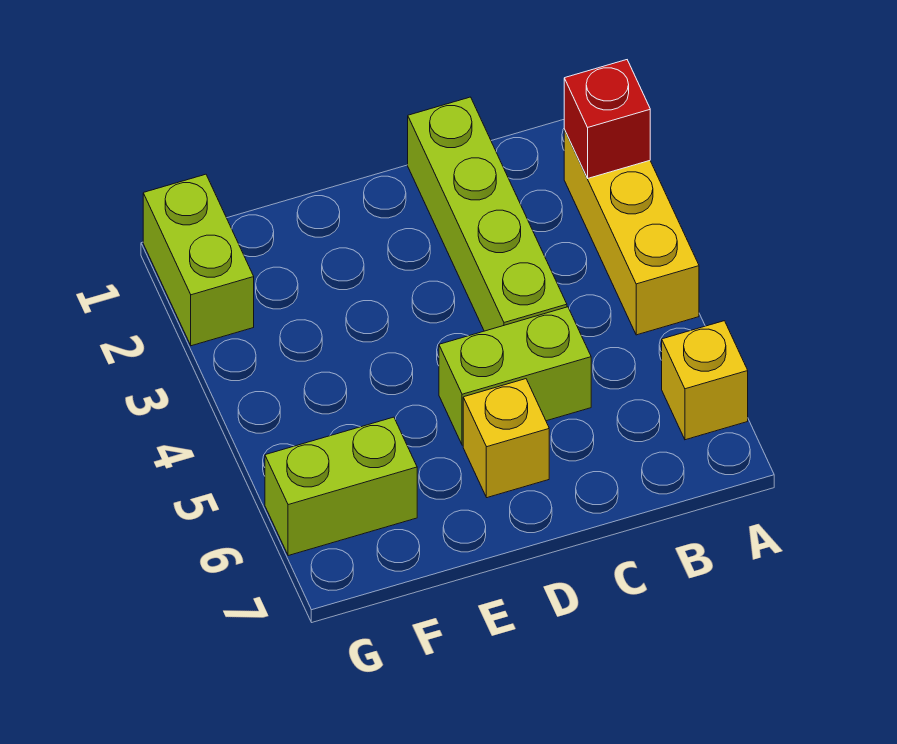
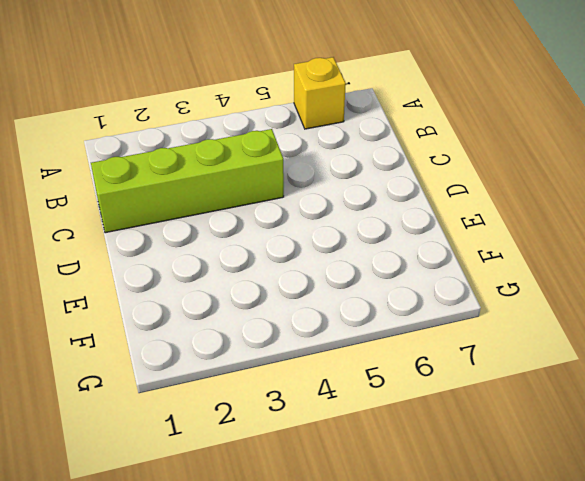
none -> yellow brick A2:A4 level 1
none -> lime brick C5:D5 level 1

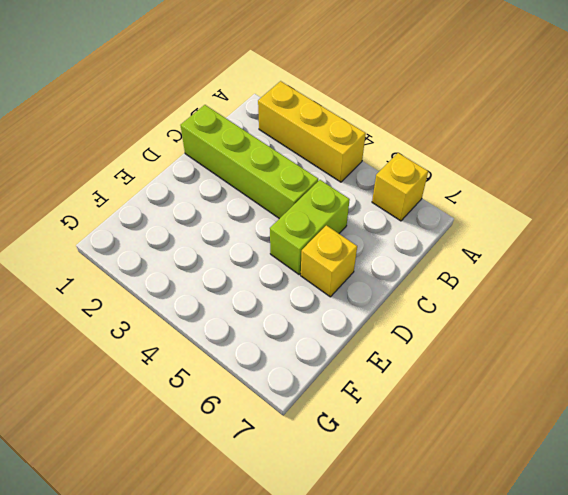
none -> lime brick F6:G6 level 1
none -> lime brick G1:G2 level 1

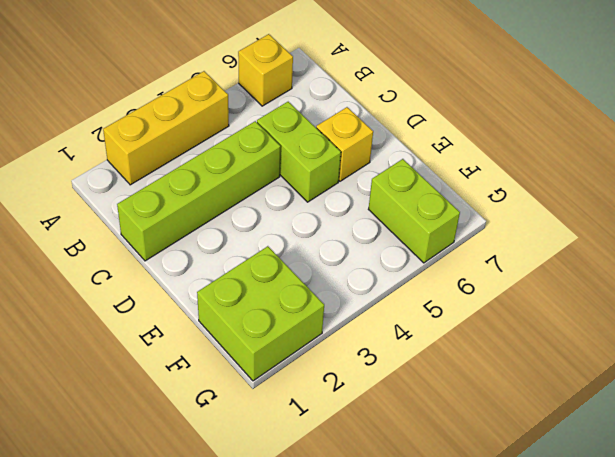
lime brick F1:G2 level 1 -> lime brick G1:G2 level 1
none -> red brick A2 level 2

